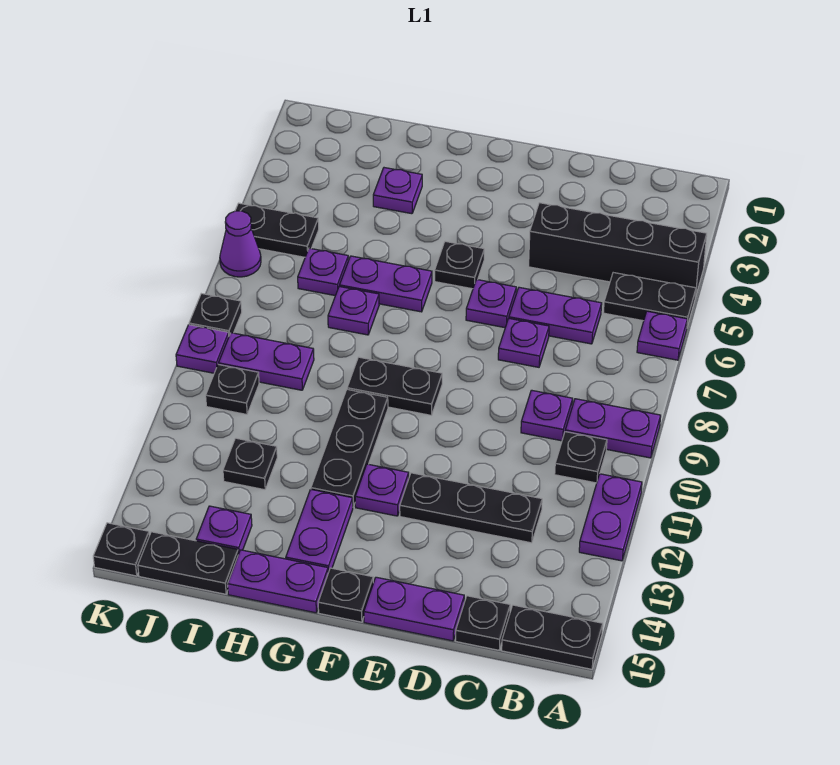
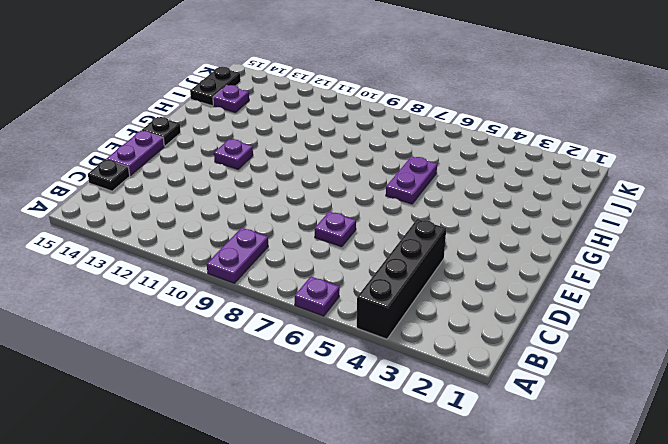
none -> black plate A5:B5 level 1
none -> purple plate A11:A12 level 1
none -> black plate A15:B15 level 1
none -> black plate B10 level 1

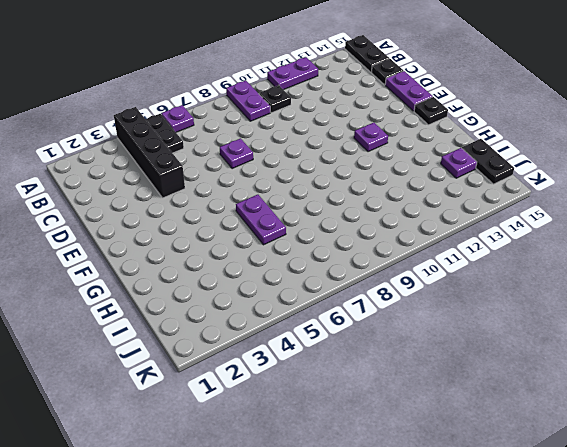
none -> purple plate C6:D6 level 1
none -> purple plate C9 level 1
none -> black plate C12:E12 level 1
none -> purple plate E6 level 1

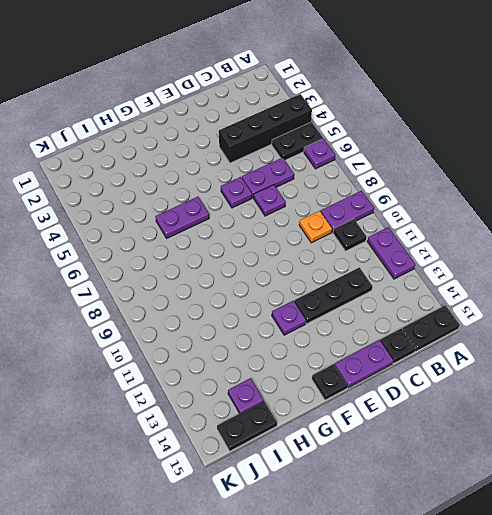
orange plate C9 level 1 -> purple plate C9 level 1
none -> black plate F5 level 1
none -> black plate F9:G9 level 1
none -> black plate G10:G12 level 1
none -> purple plate G13:G14 level 1

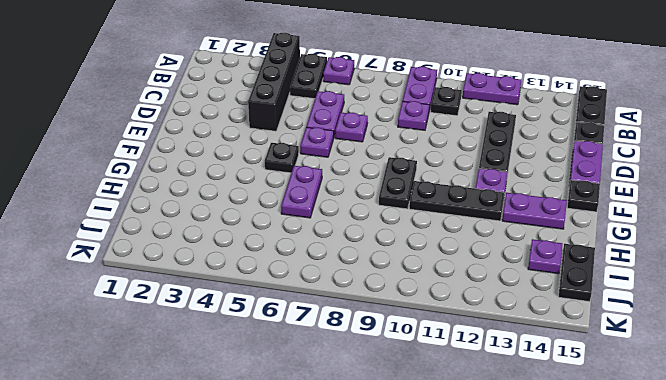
none -> purple plate G15:H15 level 1
none -> purple plate H3 level 1
none -> purple plate H7 level 1
none -> purple plate I6 level 1

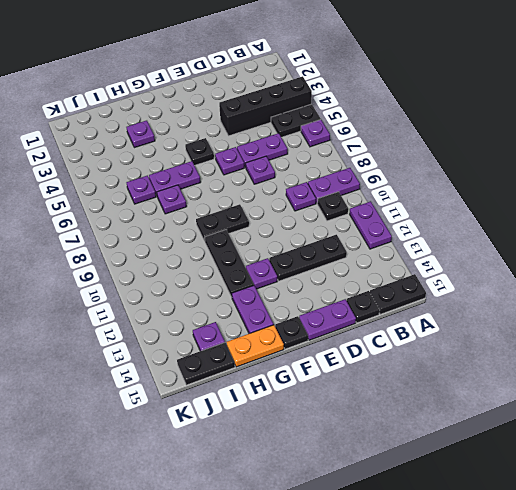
orange plate G15:H15 level 1 -> purple plate G15:H15 level 1
none -> purple plate I9:J9 level 1
none -> black plate I12 level 1
none -> black plate J5:K5 level 1
none -> black plate J10 level 1

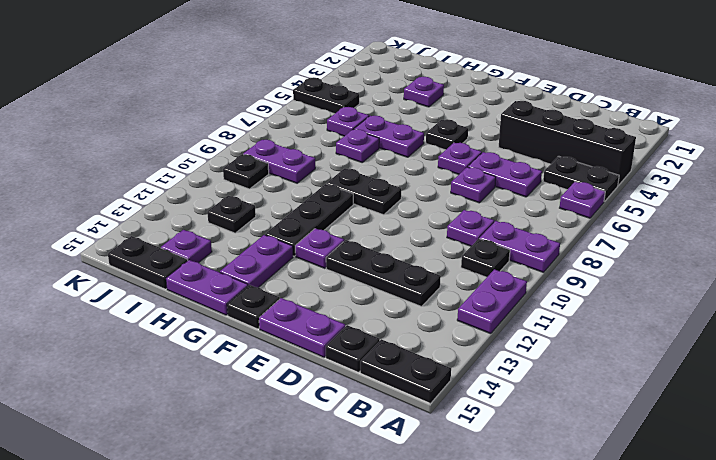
none -> purple cone K6 level 1
none -> black plate K8 level 1
none -> purple plate K9 level 1
none -> black plate K15 level 1

